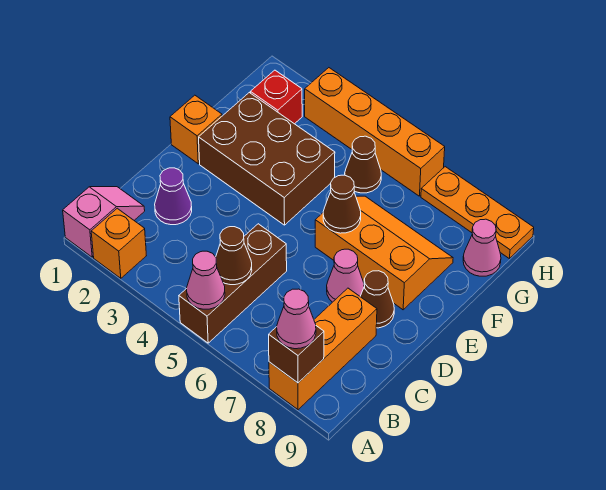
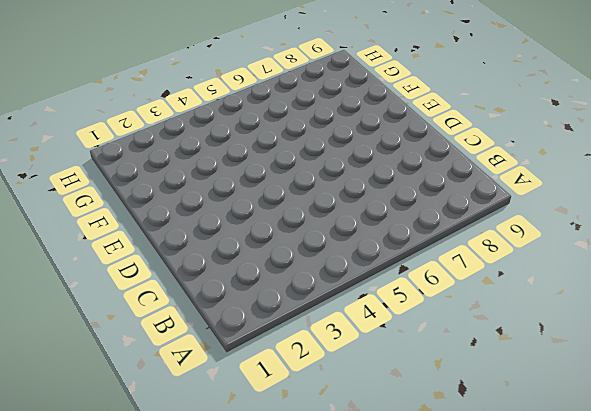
none -> pink slope A1:B1 level 1 top A
none -> orange brick A2 level 1
none -> brown brick A5:C5 level 1

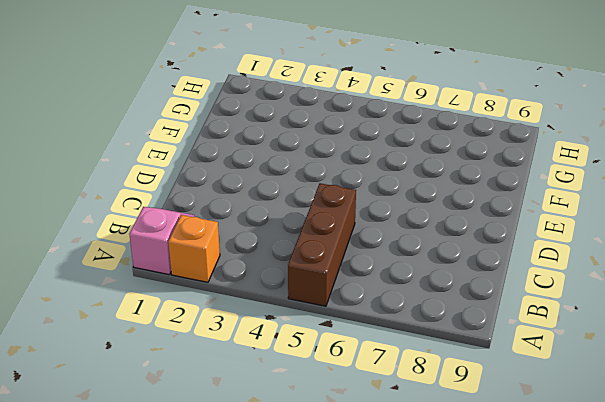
none -> orange brick A8:C8 level 1
none -> purple cone C2 level 1
none -> pink cone D7 level 1

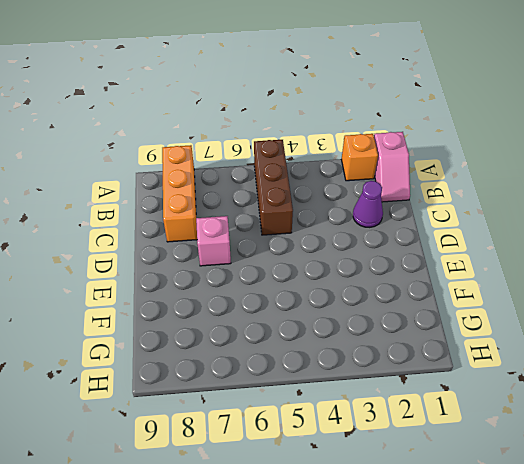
pink brick D7 level 1 -> pink cone D7 level 1
none -> brown cone D8 level 1
none -> orange brick E1 level 1
none -> brown brick E2:F4 level 1

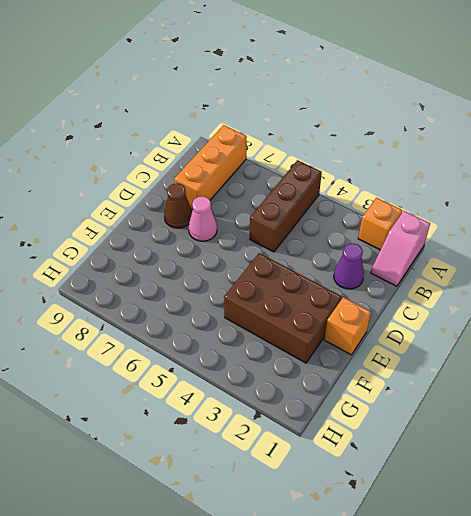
none -> orange slope E6:F8 level 1 top E
none -> red brick G2 level 1
none -> brown cone G5 level 1

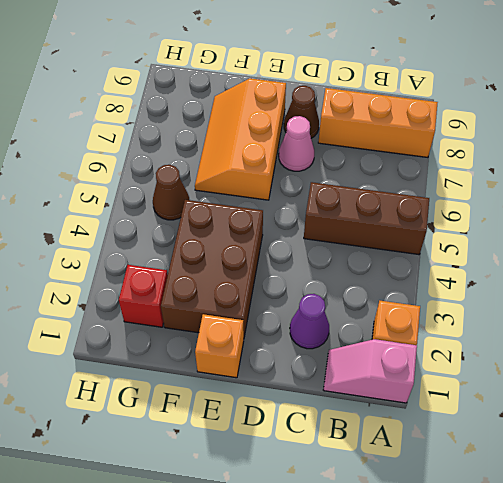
none -> pink cone G9 level 1
none -> orange brick H3:H6 level 1
none -> orange plate H7:H9 level 1

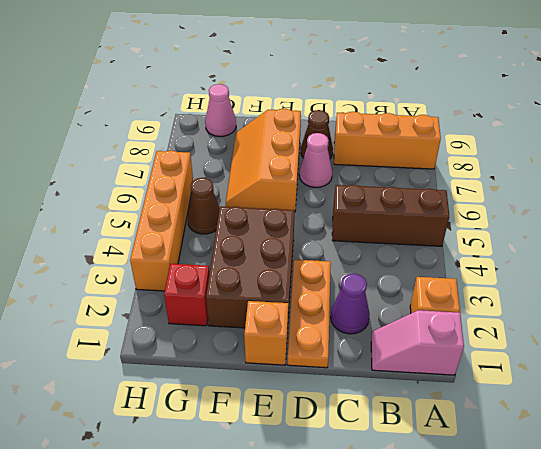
orange plate D1:D3 level 1 -> orange plate H7:H9 level 1
none -> pink cone A5 level 2
none -> brown brick A8 level 2
none -> brown cone B5 level 2

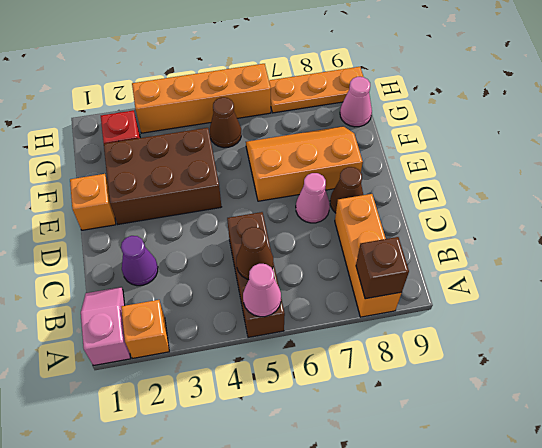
none -> brown cone E6 level 2
none -> pink cone A8 level 3

